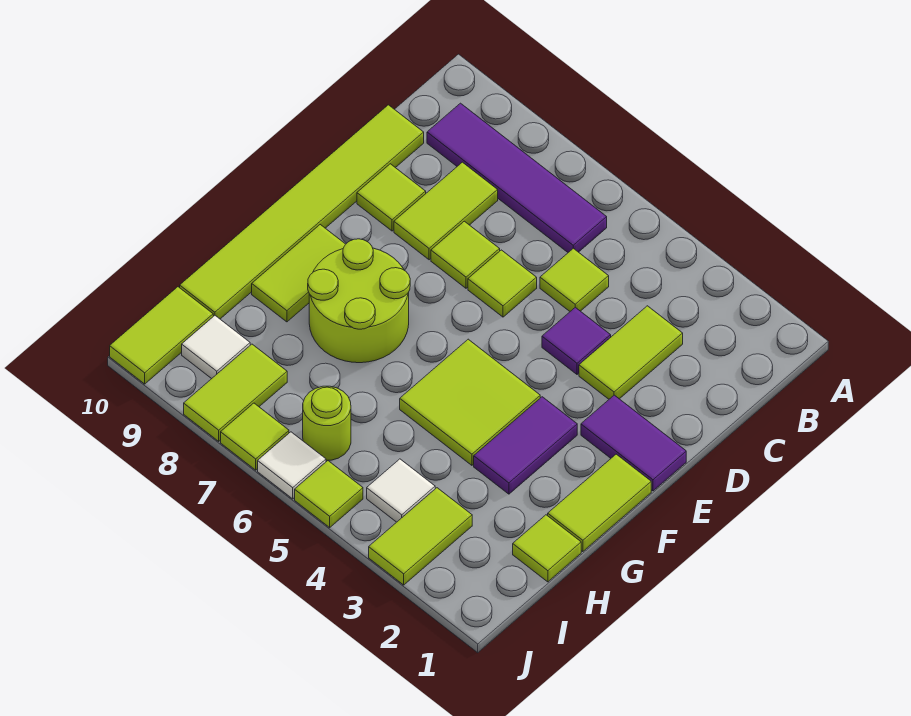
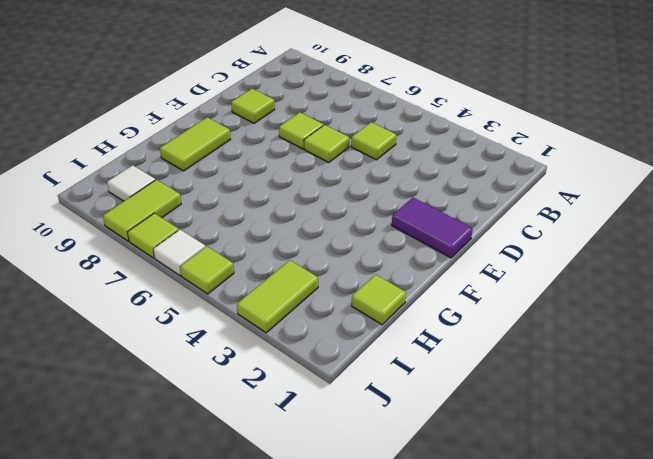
none -> purple tile B6:B9 level 1
none -> lime tile C3:D3 level 1
none -> lime tile C8:D8 level 1

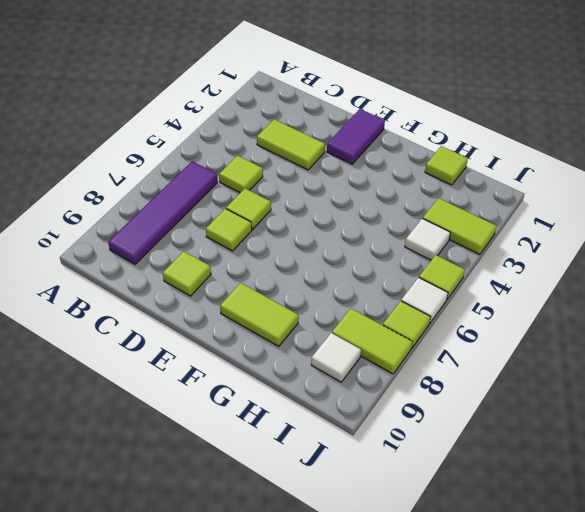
none -> lime tile C8:D8 level 1
none -> lime tile C10:H10 level 1
none -> purple tile D4 level 1

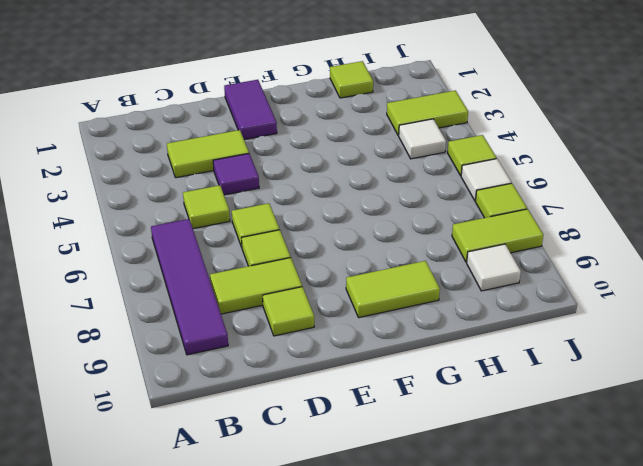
none -> lime tile C10:H10 level 1
none -> lime tile F1:G1 level 1
none -> purple tile F3:G3 level 1

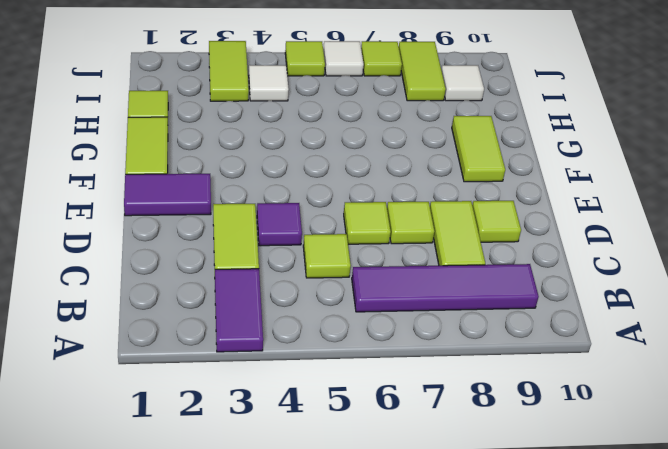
purple tile A3:B3 level 1 -> purple tile F3:G3 level 1
none -> lime tile C10:H10 level 1
none -> lime tile F4:G5 level 1
none -> lime round brick F7:G8 level 1

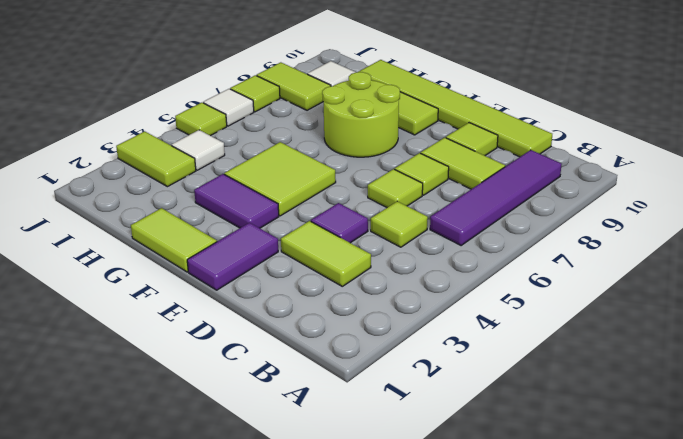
none -> lime tile H1 level 1
none -> lime round brick I6 level 1
none -> lime tile I10:J10 level 1

